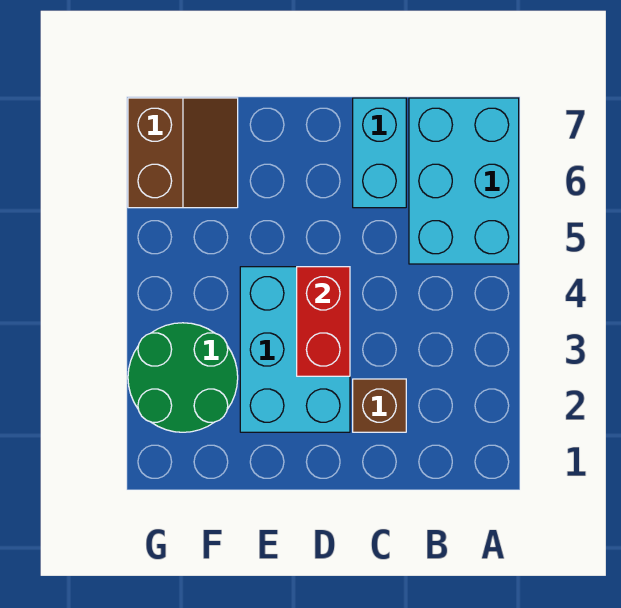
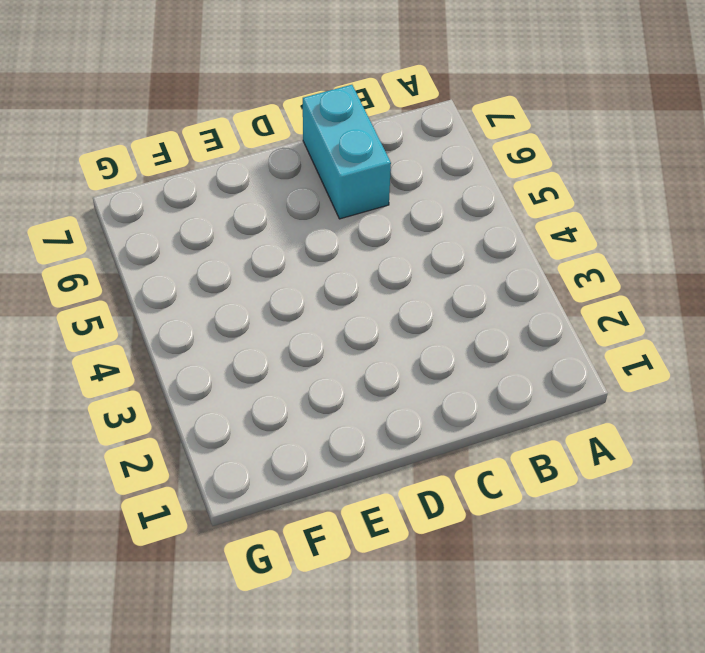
none -> cyan brick A5:B7 level 1
none -> brown brick C2 level 1

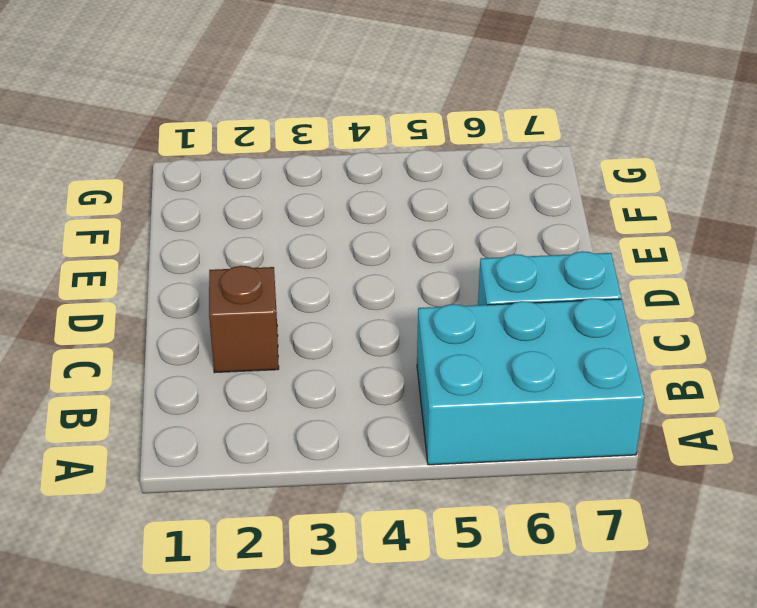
none -> cyan brick D2:E4 level 1
none -> green round brick F2:G3 level 1

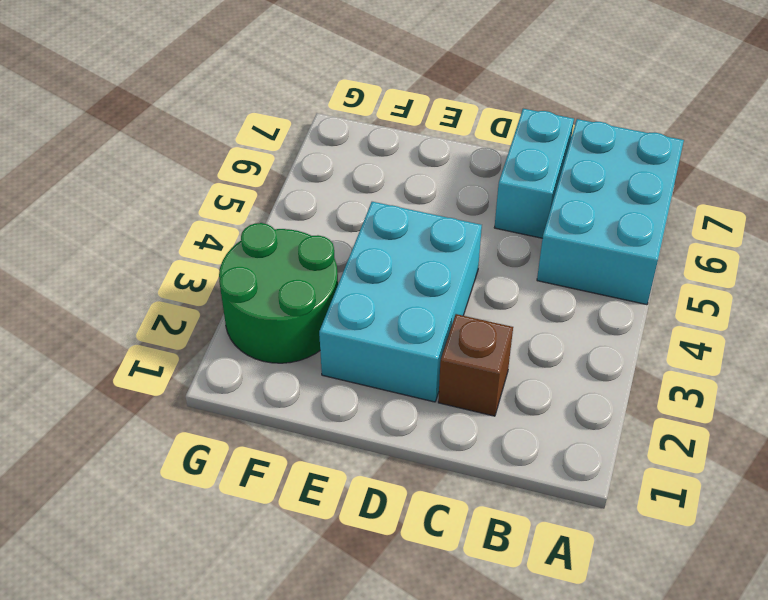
none -> brown slope F6:G7 level 1 top G
none -> red brick D3:D4 level 2

